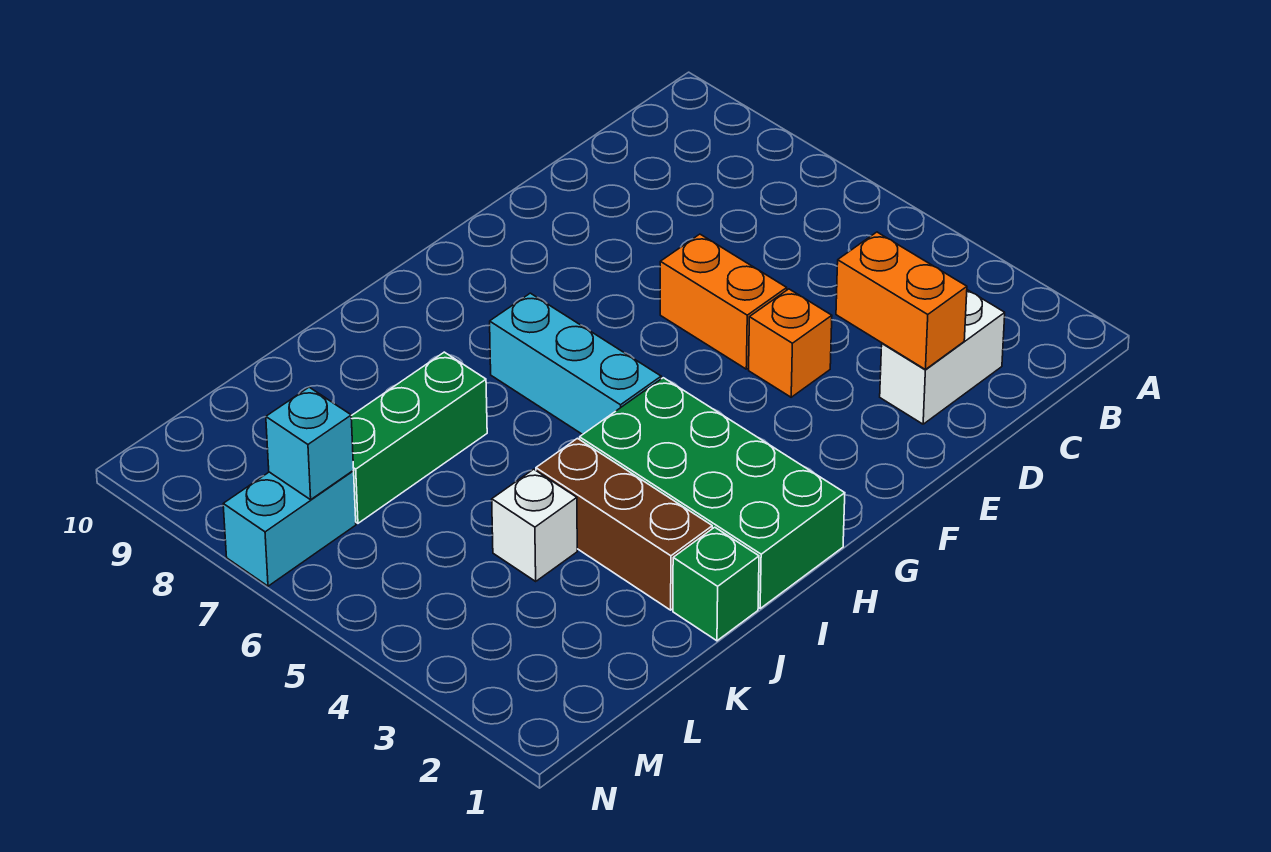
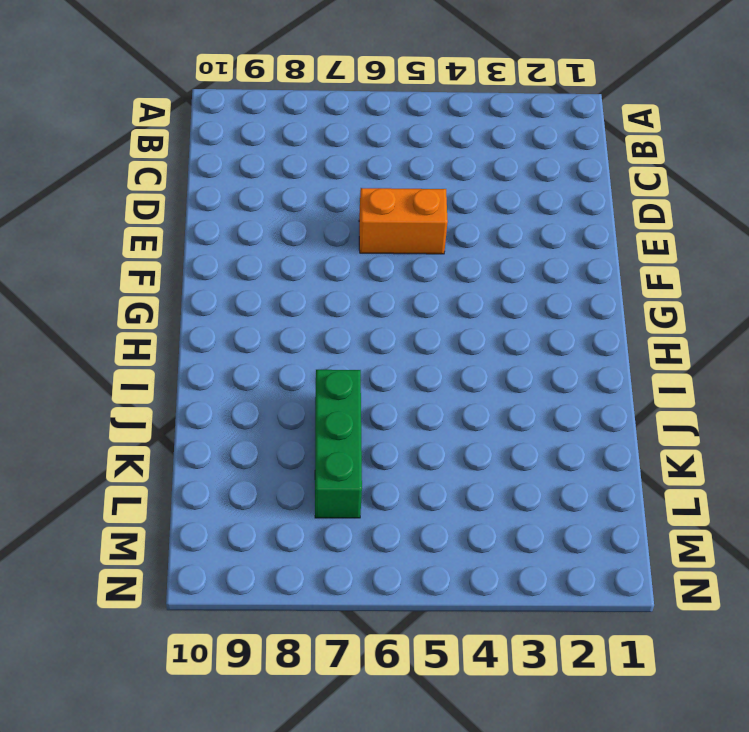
none -> white brick C2:D2 level 1
none -> orange brick E4 level 1
none -> green brick H1:I4 level 1

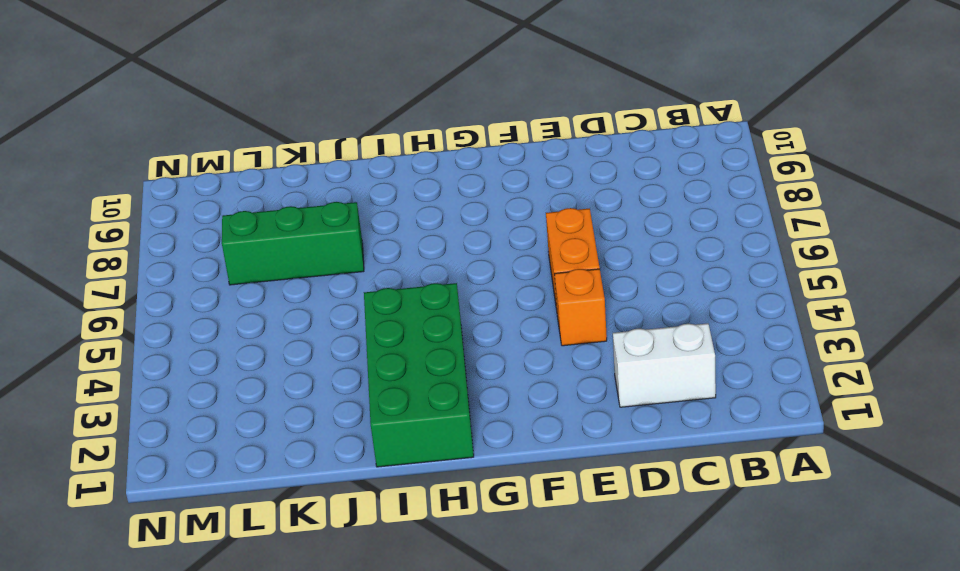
none -> cyan brick H5:H7 level 1
none -> green brick J1 level 1
none -> brown brick J2:J4 level 1

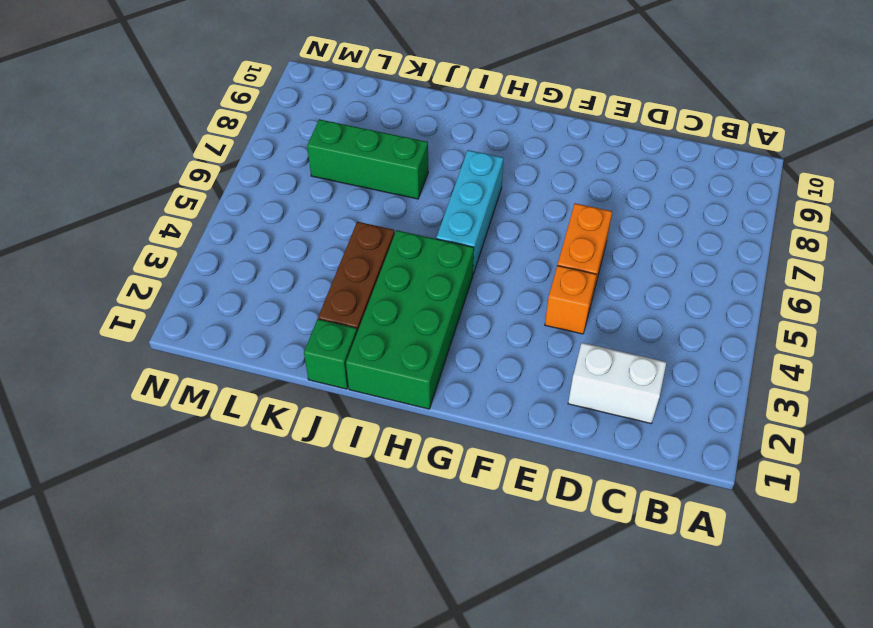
none -> white brick K4 level 1
none -> cyan brick M7:N7 level 1
none -> orange brick D2:D3 level 2

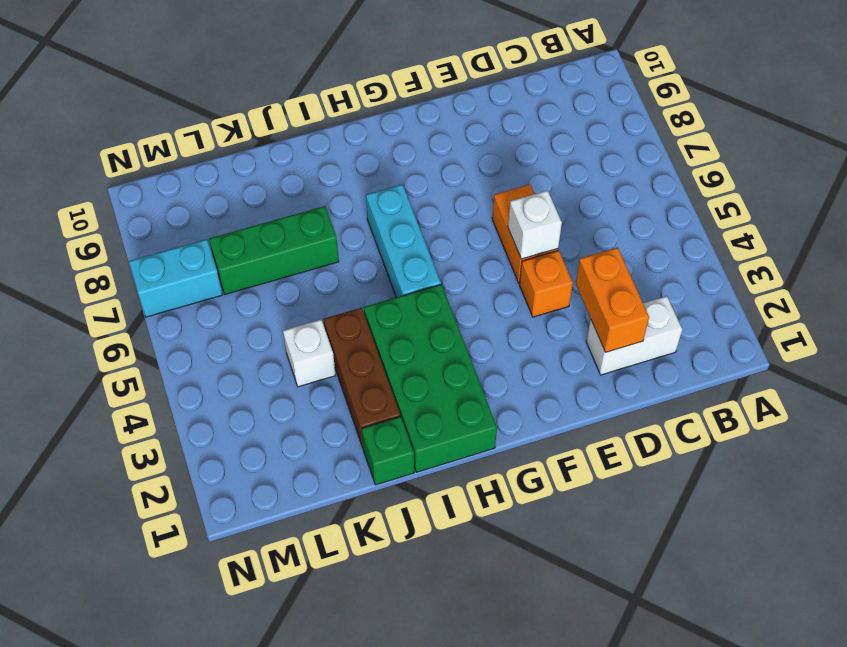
white brick E5 level 2 -> none
none -> cyan brick M7 level 2

